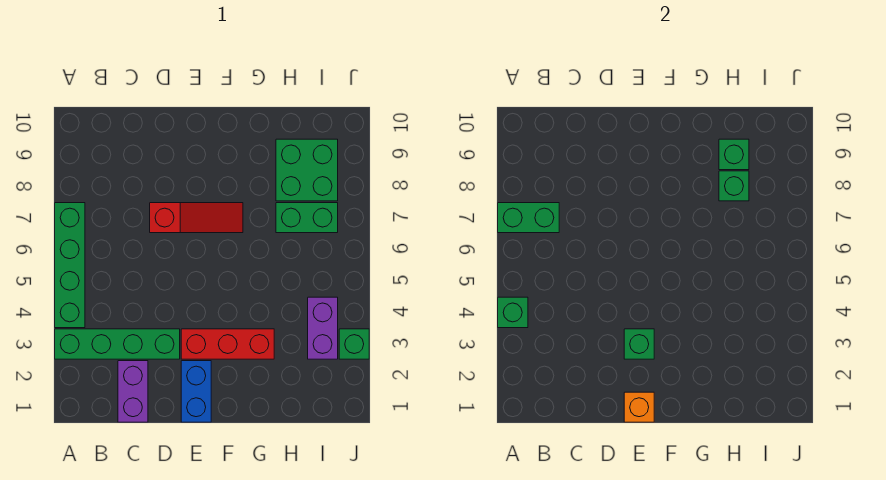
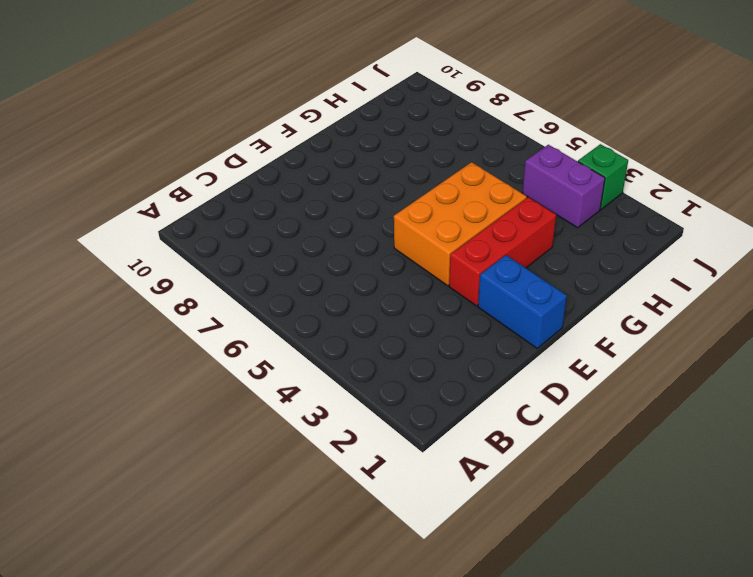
orange brick E4:G5 level 1 -> none
none -> green brick A3:D3 level 1
none -> green brick A4:A7 level 1
none -> purple brick C1:C2 level 1

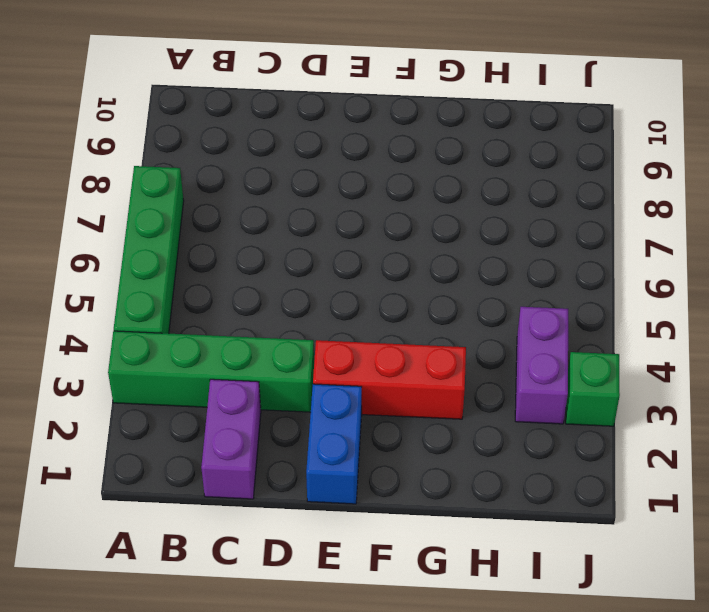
none -> red slope D7:F7 level 1 top D
none -> green brick H7:I7 level 1
none -> green brick H8:I9 level 1

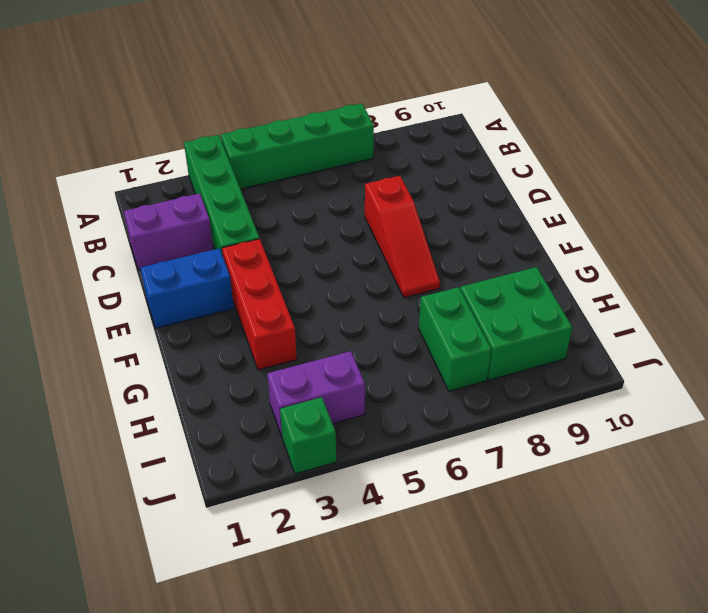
none -> green brick A4 level 2
none -> green brick A7:B7 level 2
none -> orange brick E1 level 2

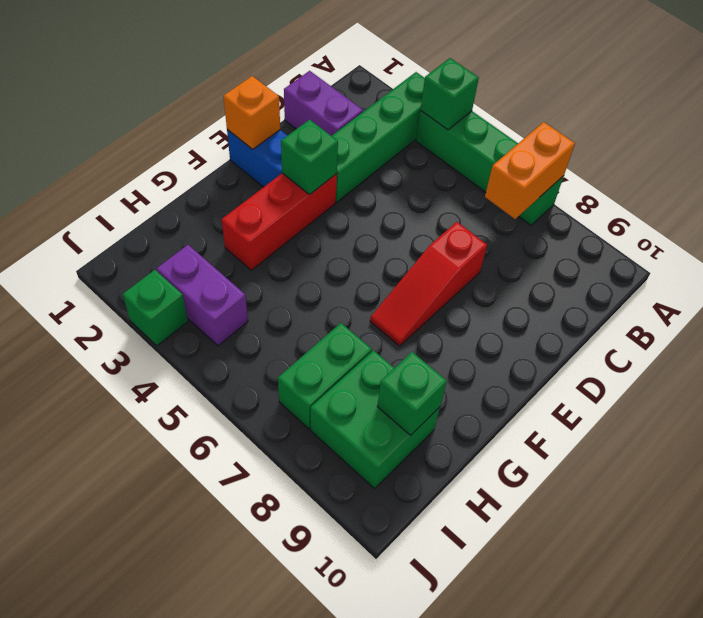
orange brick A7:B7 level 2 -> green brick A7:B7 level 2
none -> green brick H8 level 2

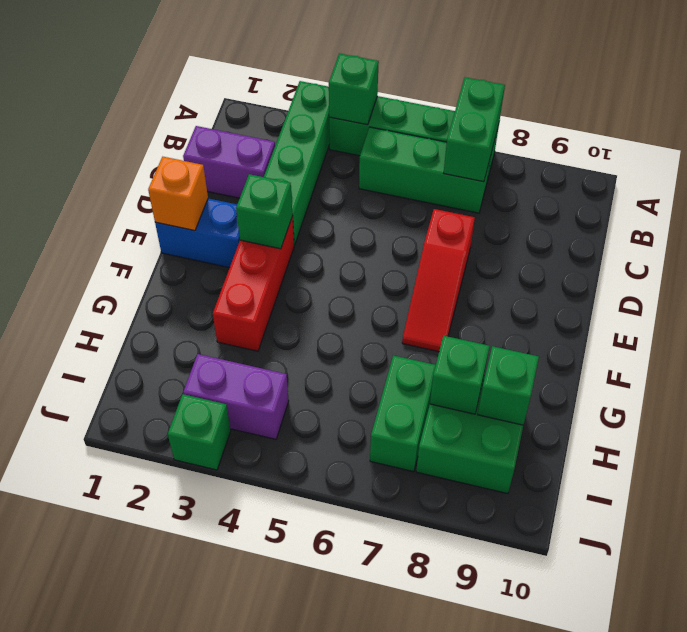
green brick B5:B7 level 1 -> none

